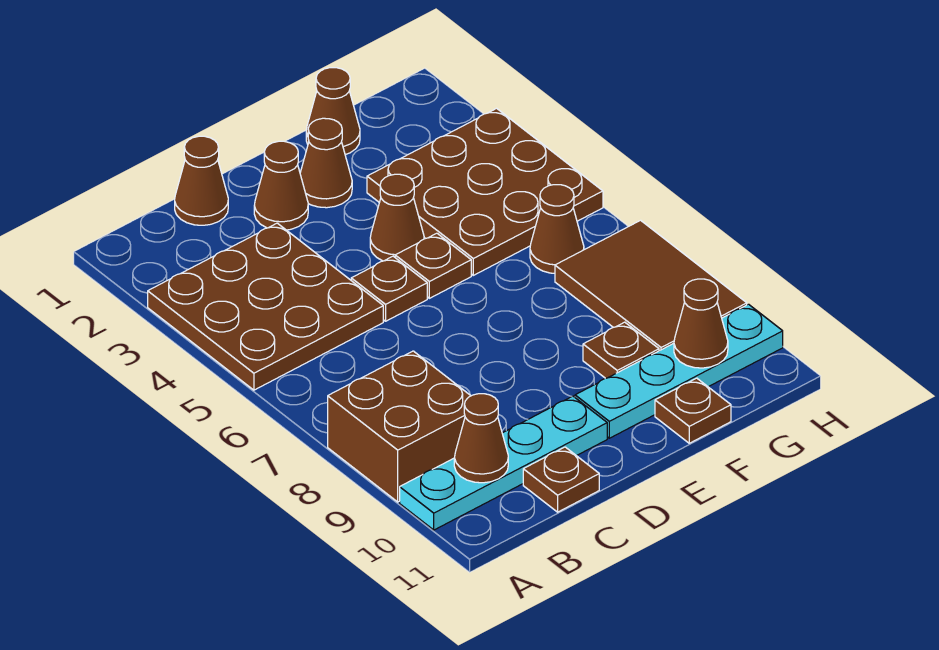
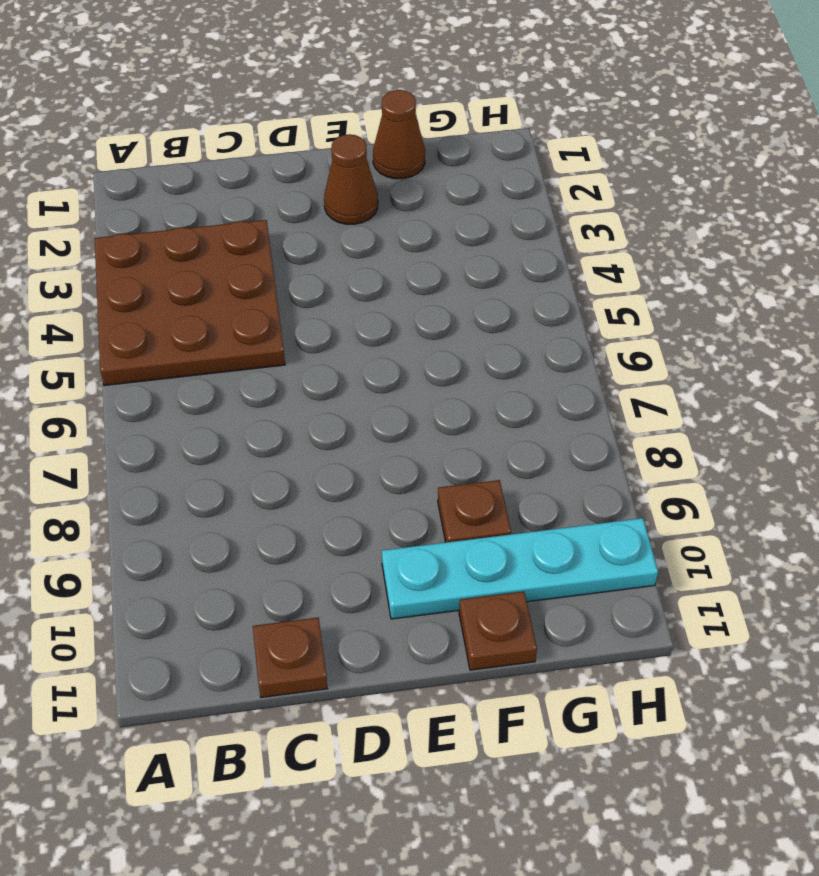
none -> brown brick A8:B9 level 1
none -> cyan plate A10:D10 level 1
none -> brown cone C1 level 1

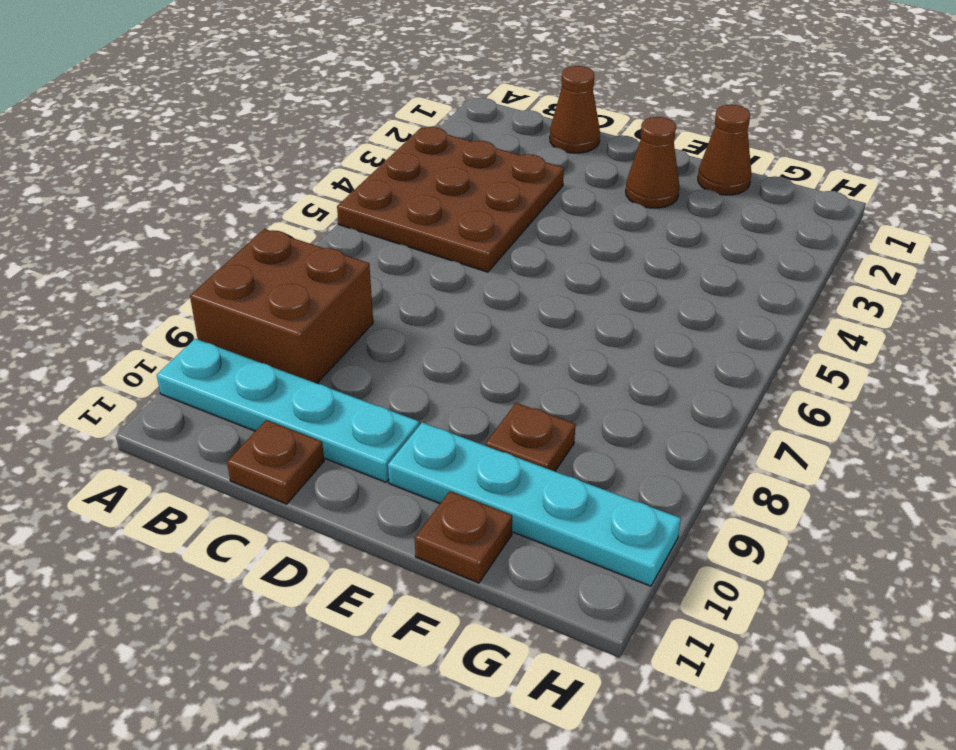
none -> brown cone D2 level 1
none -> brown plate D5 level 1
none -> brown cone E4 level 1

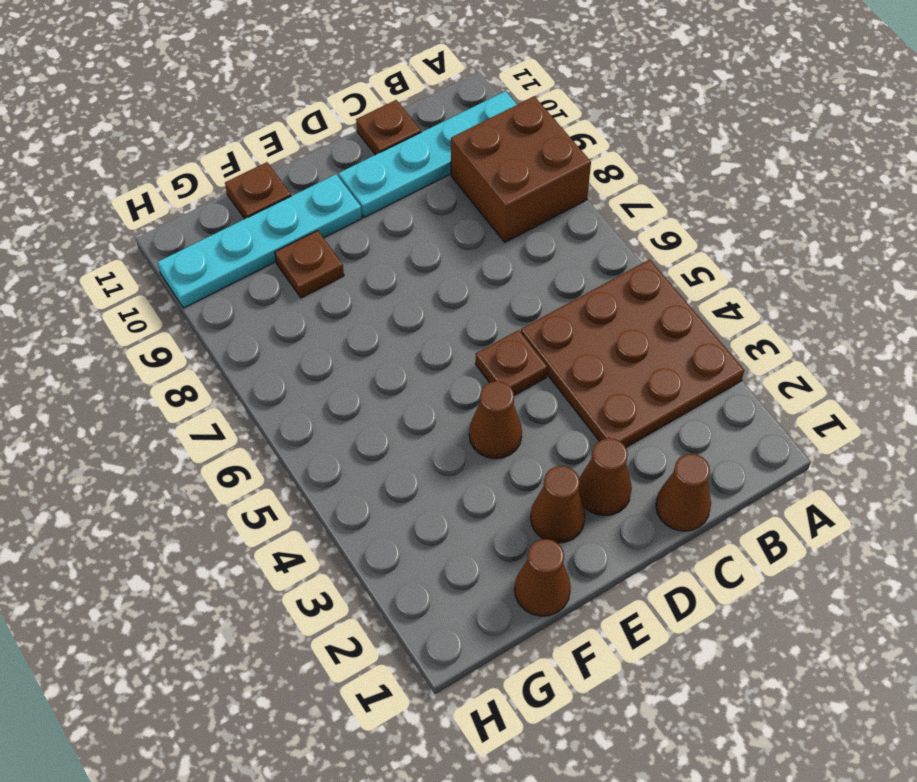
none -> brown plate E5 level 1
none -> brown plate F3:H5 level 1
none -> brown cone G6 level 1

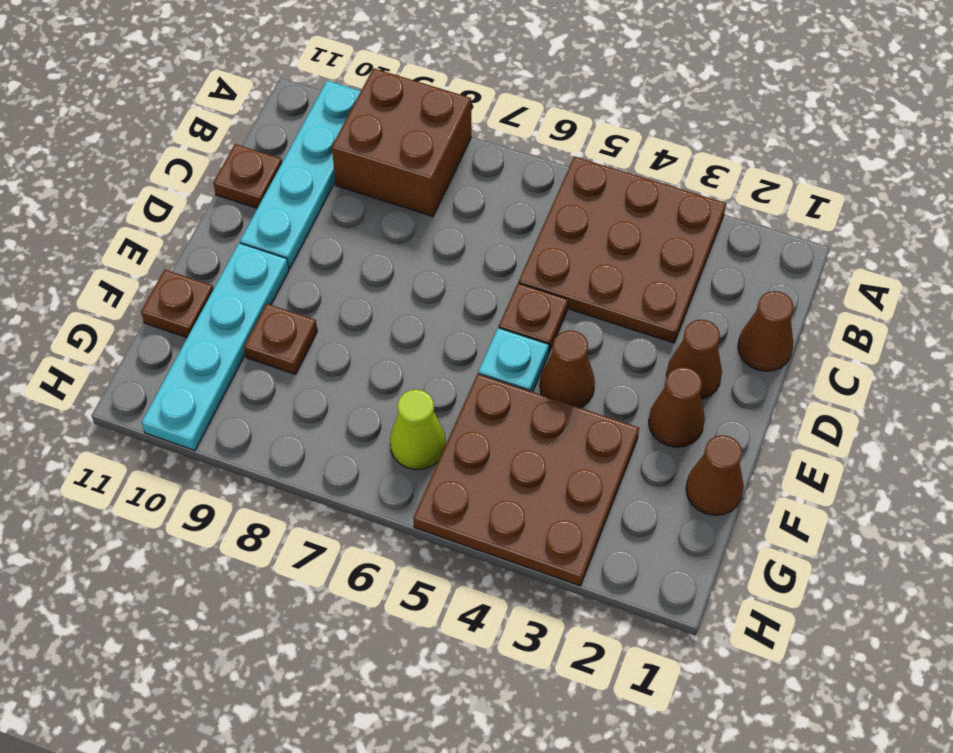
cyan plate E5 level 1 -> brown plate E5 level 1
lime cone G6 level 1 -> brown cone G6 level 1
none -> brown tile G7:H9 level 1
none -> brown cone B10 level 2
none -> brown cone G10 level 2

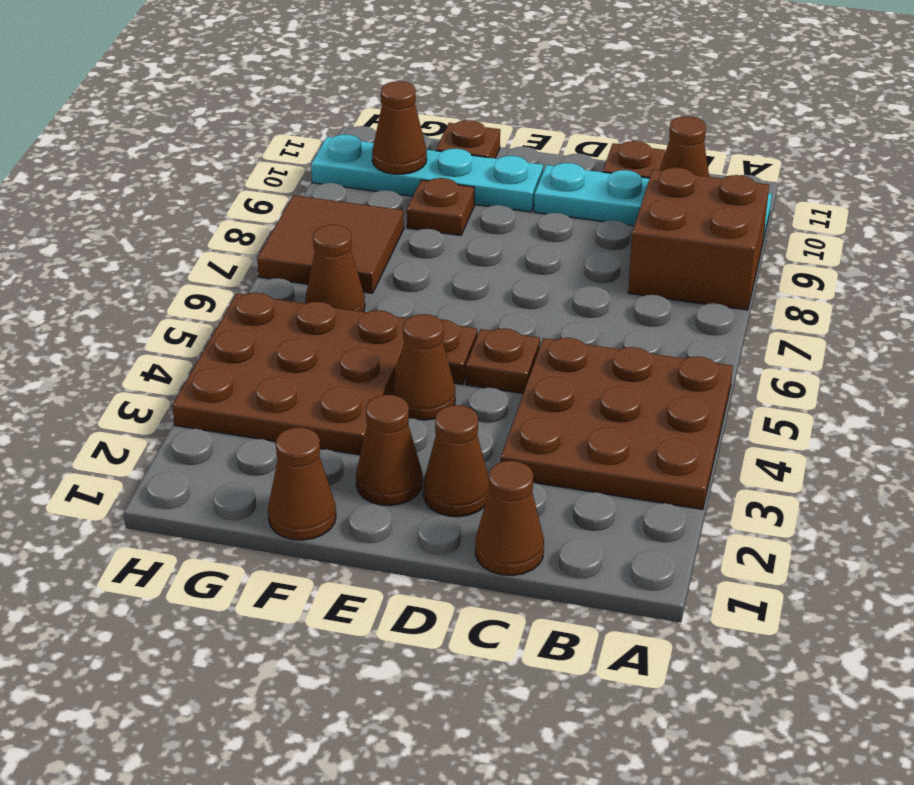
brown tile G7:H8 level 1 -> brown tile G7:H9 level 1

